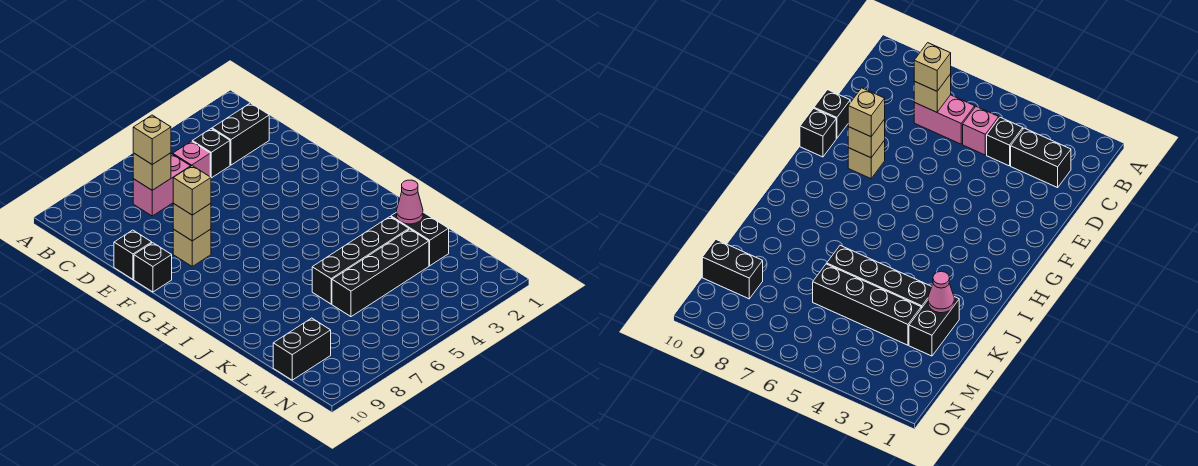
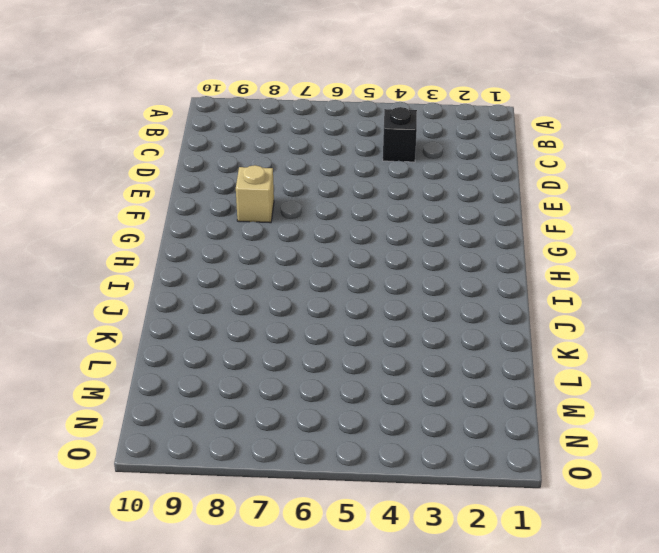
none -> black brick C2:C3 level 1
none -> pink brick C5 level 1
none -> pink brick C6:C7 level 1

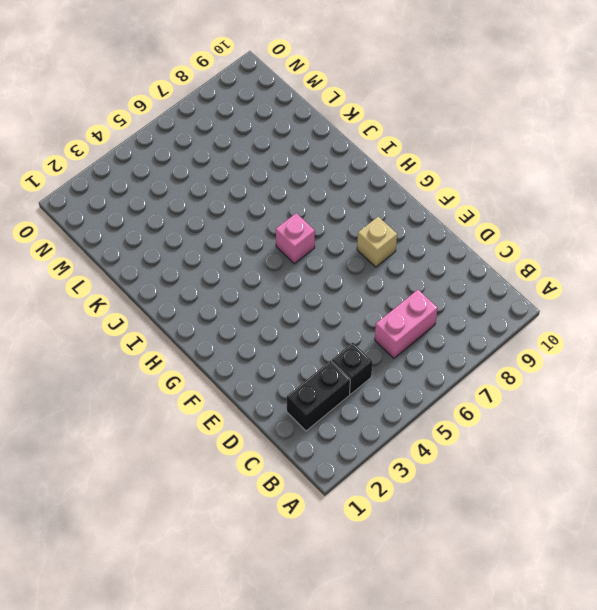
pink brick H6 level 1 -> pink brick C5 level 1
none -> black brick E10 level 1
none -> black brick F10 level 1
none -> black brick K2:L2 level 1

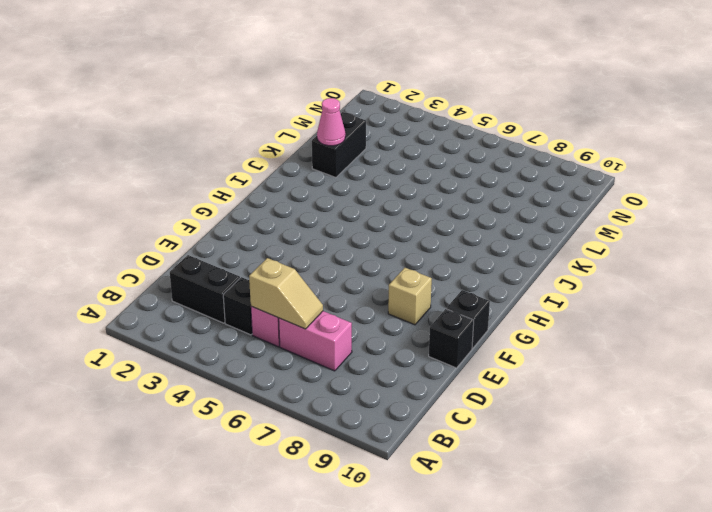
tan slope C5:C6 level 2 top 5 -> none
none -> black brick K3:K6 level 1
none -> black brick L3:L6 level 1
none -> black brick M9:M10 level 1

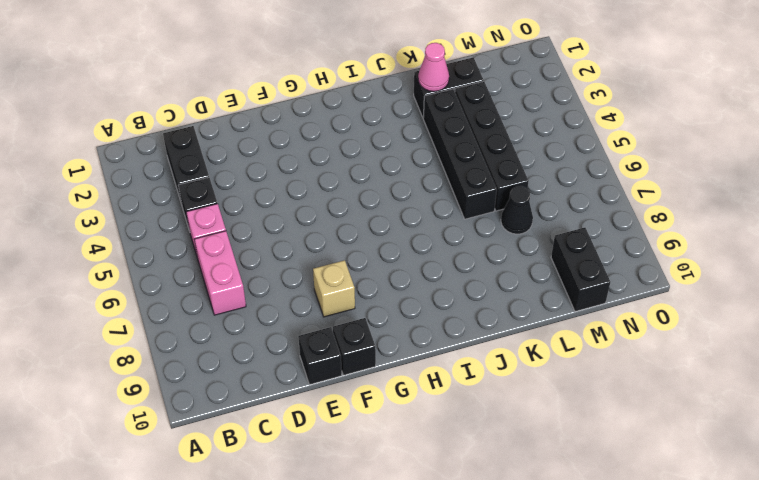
black cone L7 level 1 -> none
none -> tan brick C7 level 2
none -> tan brick F8 level 2
none -> tan brick C7 level 3

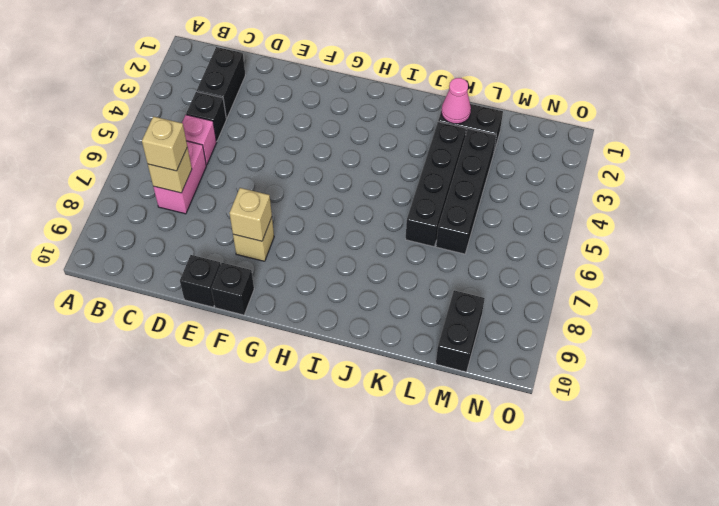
none -> tan brick F8 level 3

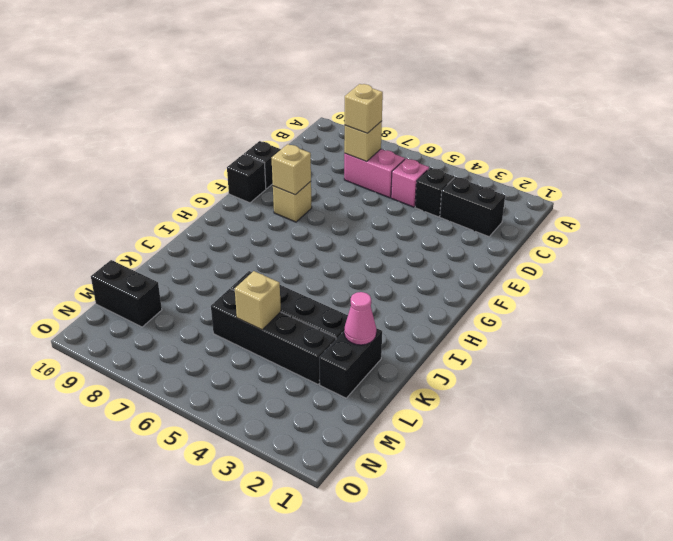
tan brick L5 level 2 -> tan brick F8 level 3

